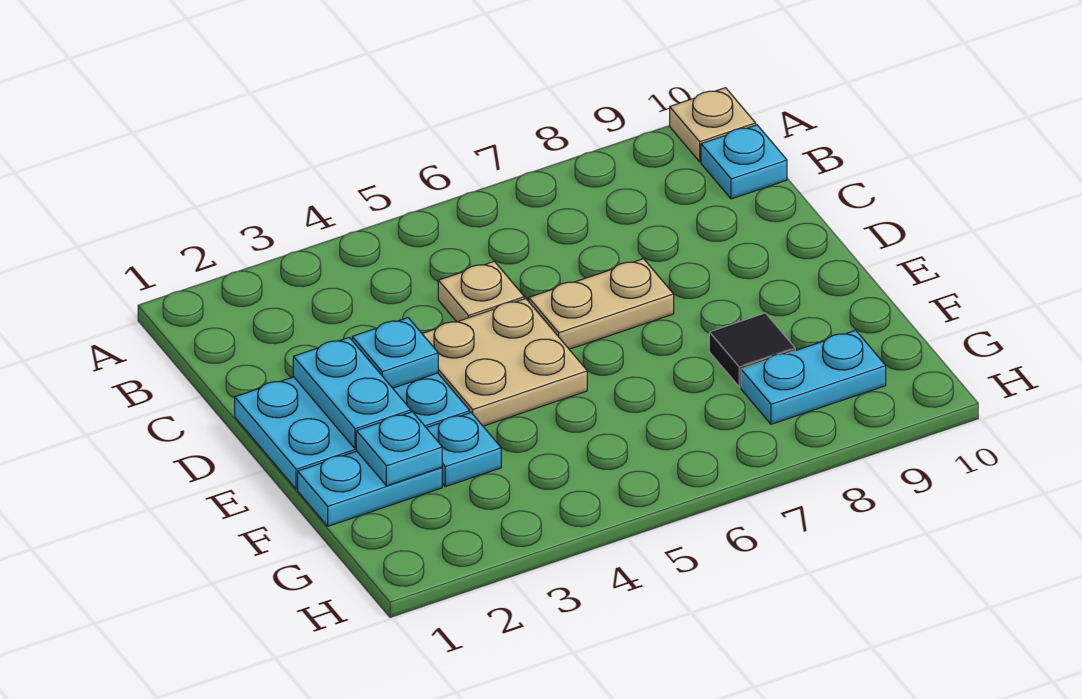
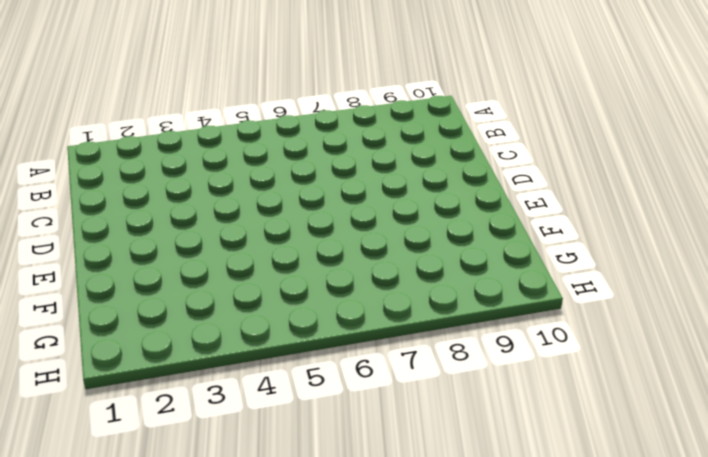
none -> tan plate A10 level 1
none -> cyan plate B10 level 1
none -> tan plate C5 level 1

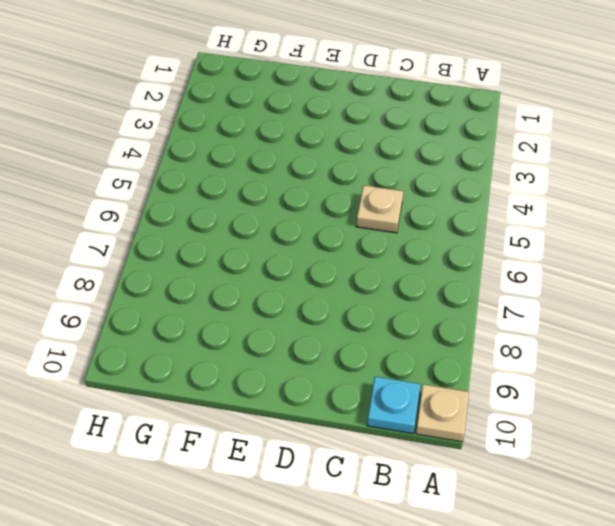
none -> cyan plate D1:E3 level 1
none -> tan plate D4:E5 level 1
none -> tan plate D6:D7 level 1

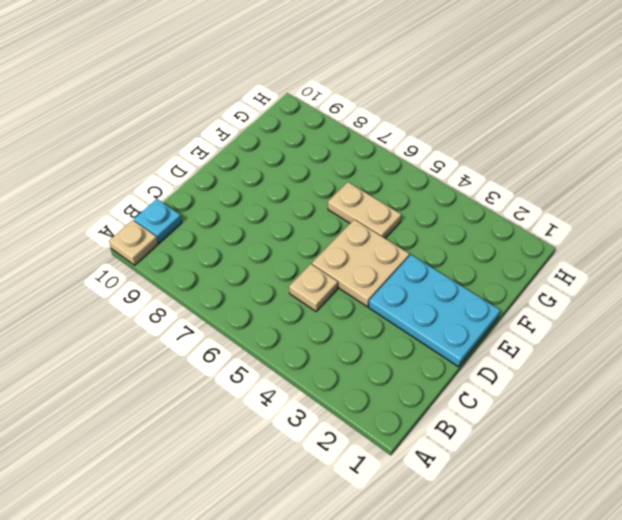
tan plate F5:F6 level 1 -> tan plate D6:D7 level 1
none -> cyan plate F1:F2 level 1
none -> cyan plate F3 level 1
none -> black tile F8 level 1

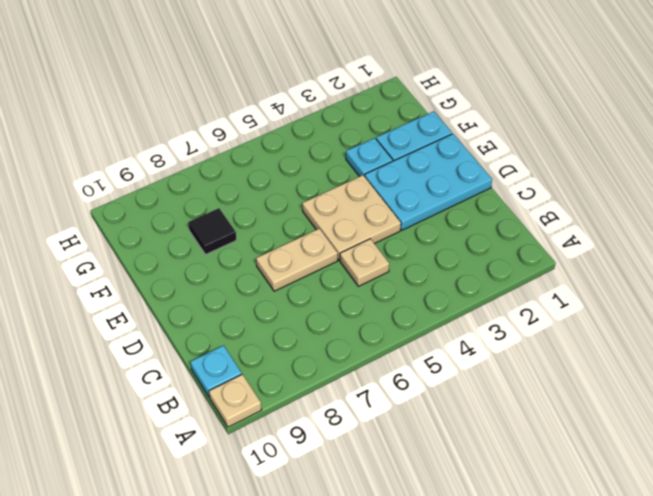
none -> cyan plate G8:G9 level 1
none -> cyan plate D2:E2 level 2
none -> cyan plate D3 level 2

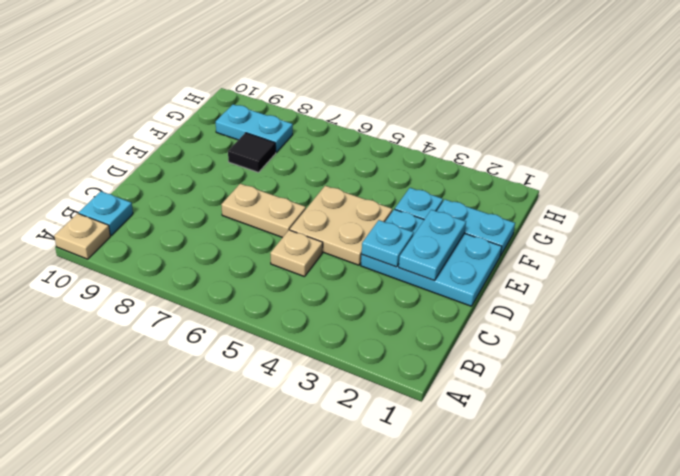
none -> cyan plate F2 level 2

